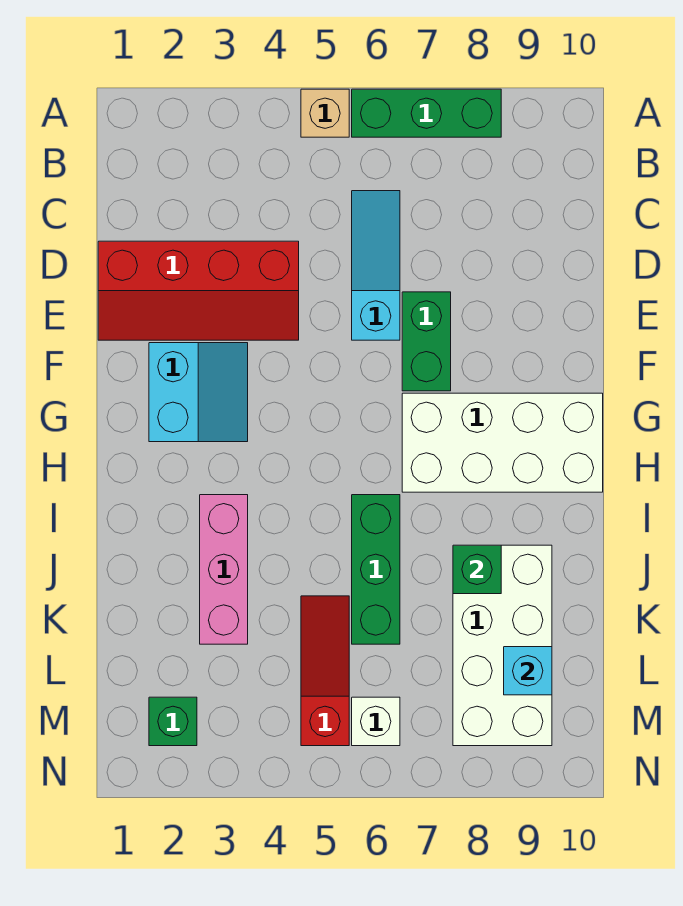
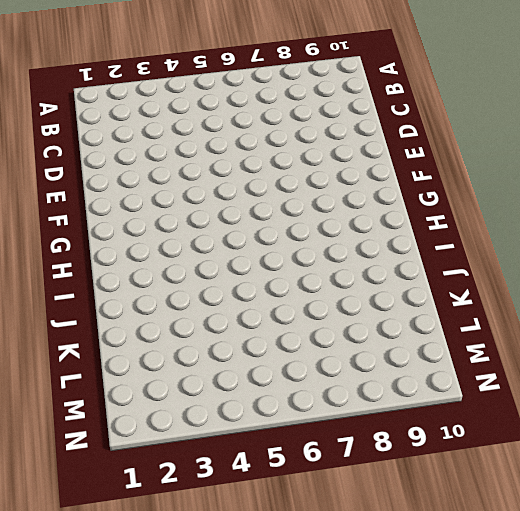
none -> tan brick A5 level 1
none -> green brick A6:A8 level 1
none -> cyan slope C6:E6 level 1 top E

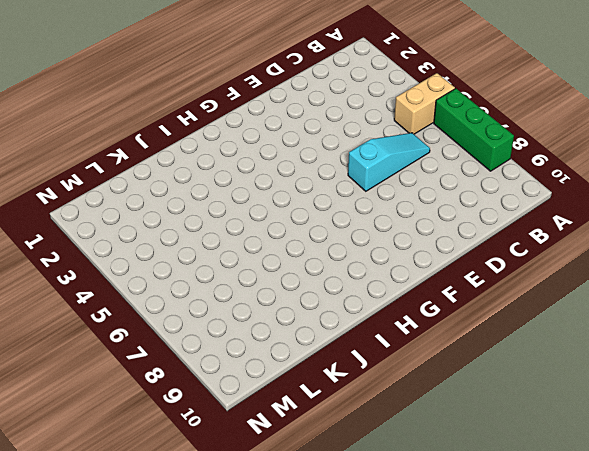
tan brick A5:B5 level 1 -> tan brick A5 level 1
none -> red slope D1:E4 level 1 top D
none -> green brick E7:F7 level 1
none -> cyan slope F2:G3 level 1 top 2

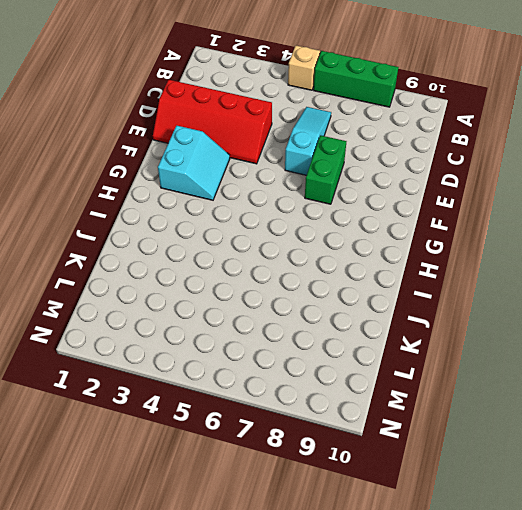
none -> white brick G7:H10 level 1
none -> pink brick I3:K3 level 1
none -> green brick I6:K6 level 1

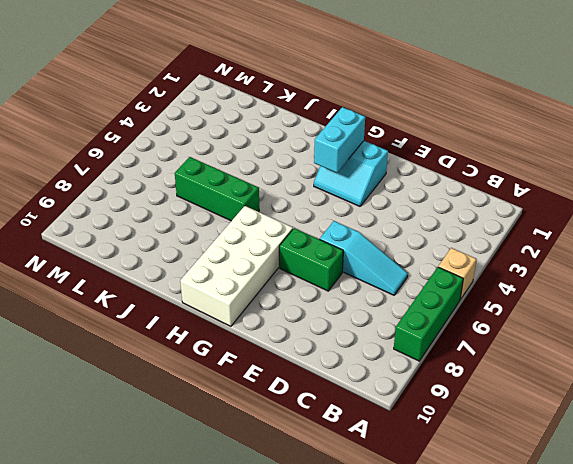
cyan brick G2:G3 level 2 -> none
none -> red slope D1:E4 level 1 top D
none -> pink brick I3:K3 level 1
none -> white brick J8:M9 level 1

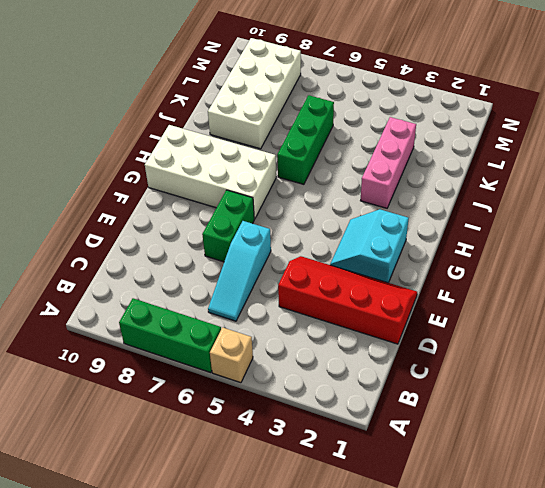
none -> red slope K5:M5 level 1 top M
none -> green brick M2 level 1
none -> white brick M6 level 1

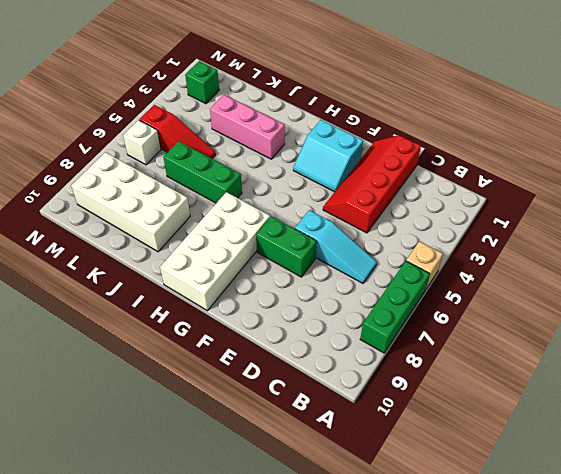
none -> green brick J8 level 2
none -> cyan brick L9 level 2

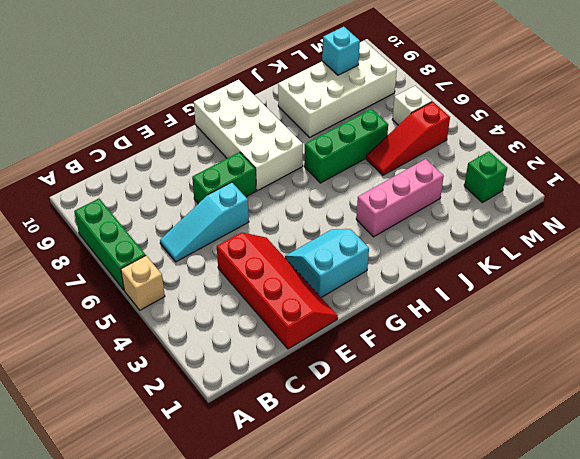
none -> green brick J8 level 2

